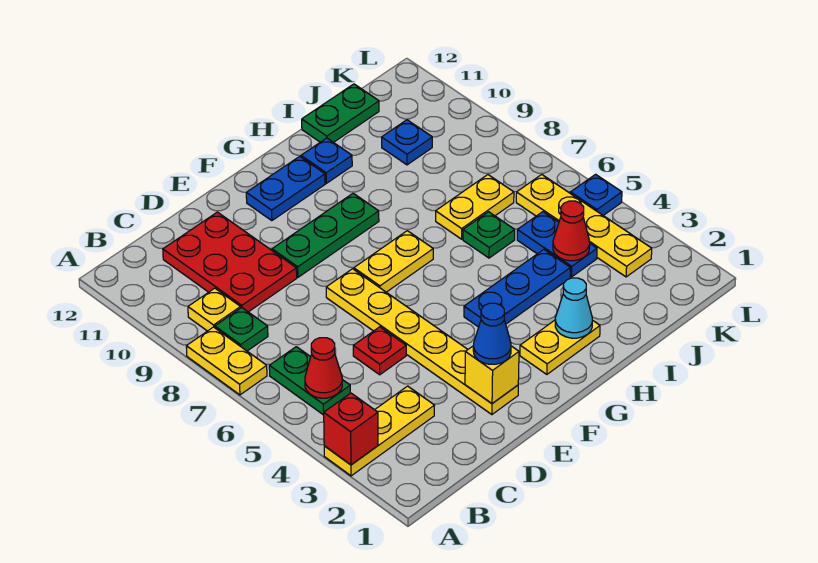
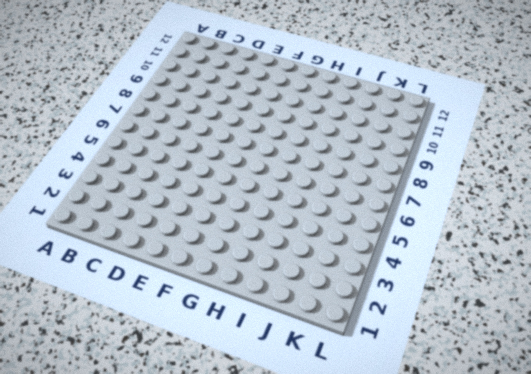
none -> yellow plate A3:C3 level 1
none -> yellow plate A7:A8 level 1
none -> green plate B5:B6 level 1

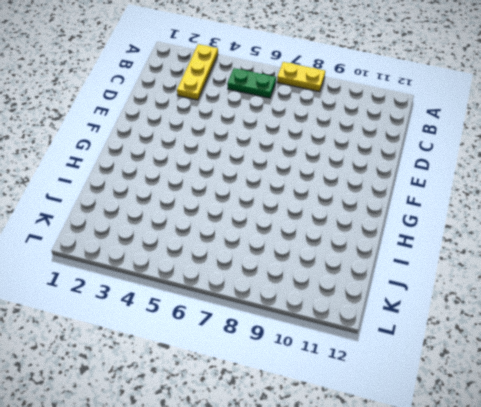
none -> green plate B8 level 1
none -> yellow plate B9 level 1
none -> red plate C9:D11 level 1

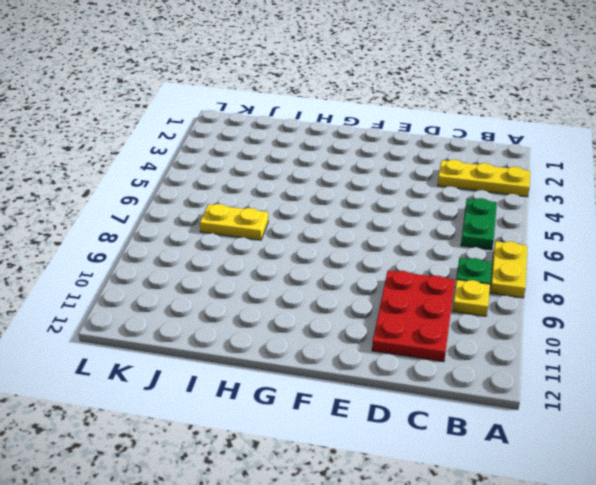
none -> red plate D5 level 1
none -> yellow plate E2:E7 level 1
none -> green plate E9:G9 level 1

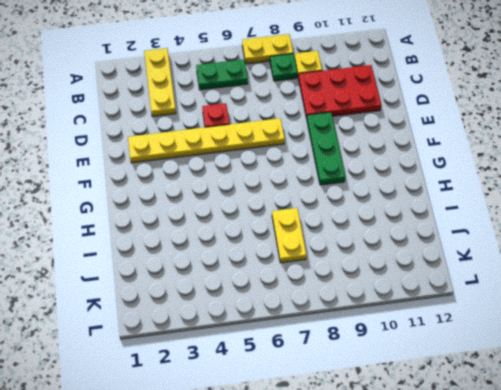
none -> yellow plate F7:G7 level 1
none -> blue plate F11:G11 level 1
none -> yellow plate G2:H2 level 1

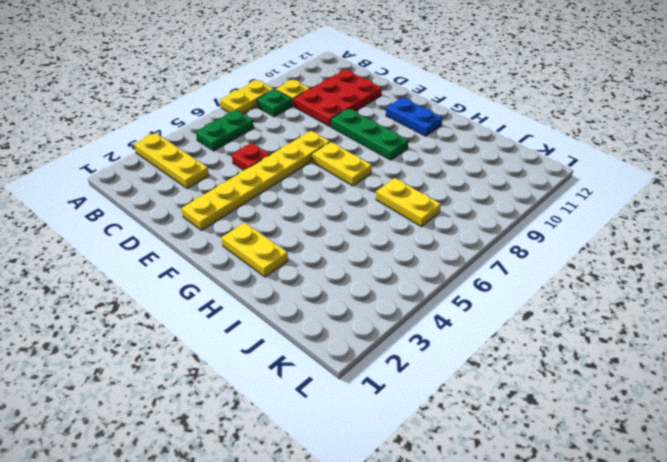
none -> blue plate G4:I4 level 1
none -> blue plate H11 level 1
none -> green plate I6 level 1

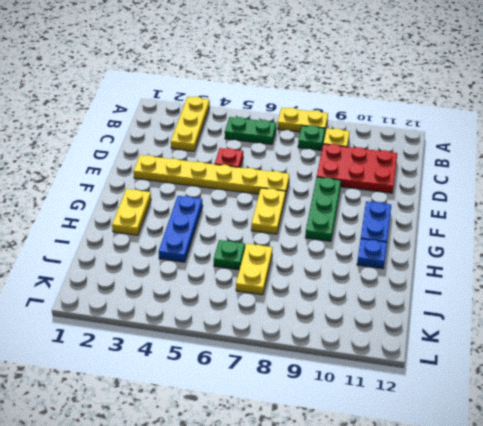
none -> green plate I12:J12 level 1
none -> blue plate J4:J5 level 1
none -> blue plate J10 level 1

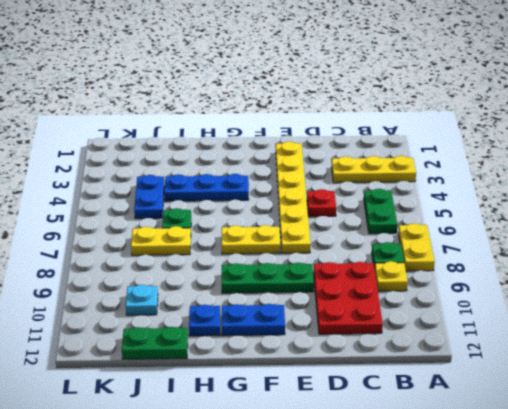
cyan plate J10 level 1 -> blue plate J10 level 1
none -> yellow plate G2:H2 level 1
none -> yellow plate K3:K6 level 1
none -> blue plate L5 level 1

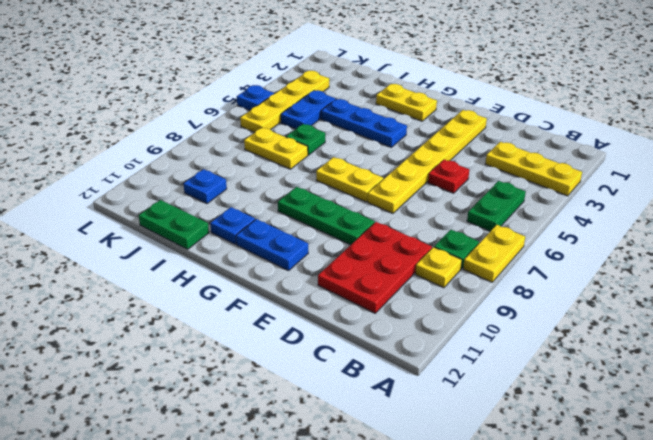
none -> red brick A3 level 2
none -> red cone B5 level 2
none -> yellow brick E2 level 2

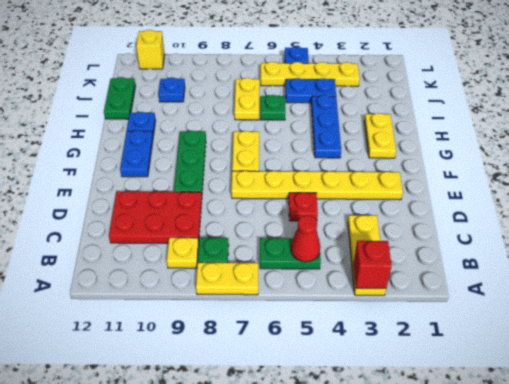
yellow brick L11 level 1 -> yellow brick E2 level 2
none -> cyan cone H2 level 2
none -> red cone J4 level 2
none -> blue cone E2 level 3

